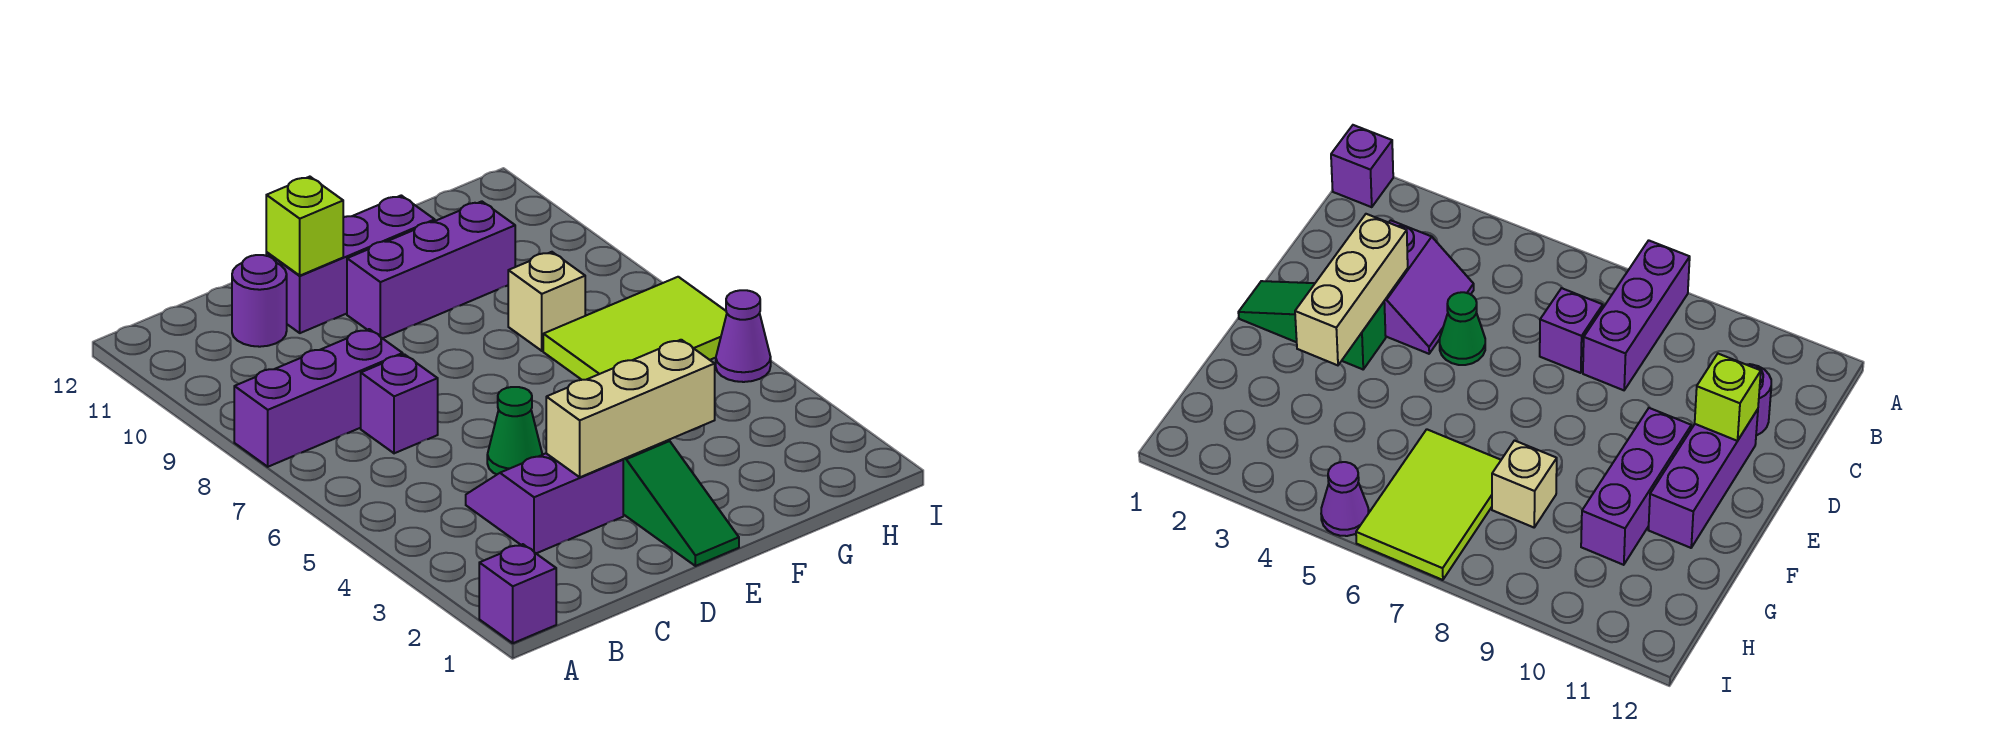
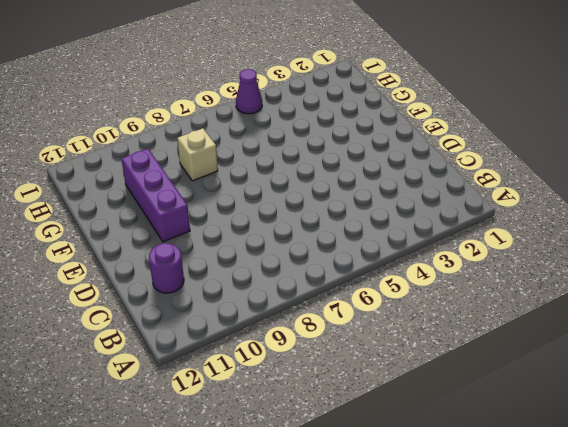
none -> purple brick A1 level 1
none -> purple brick A8:C8 level 1
none -> purple slope C3:D4 level 1 top 3

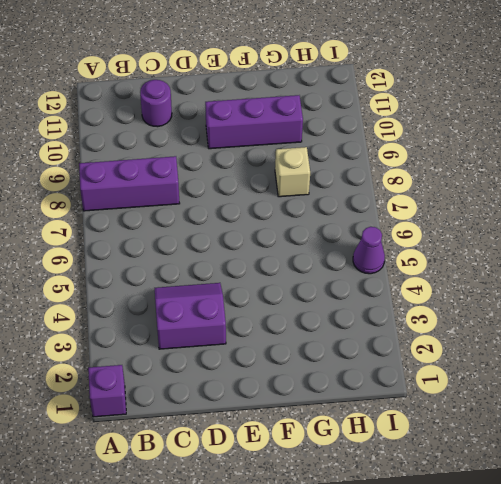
none -> purple brick C7 level 1
none -> green cone D5 level 1
none -> purple brick D11:F11 level 1

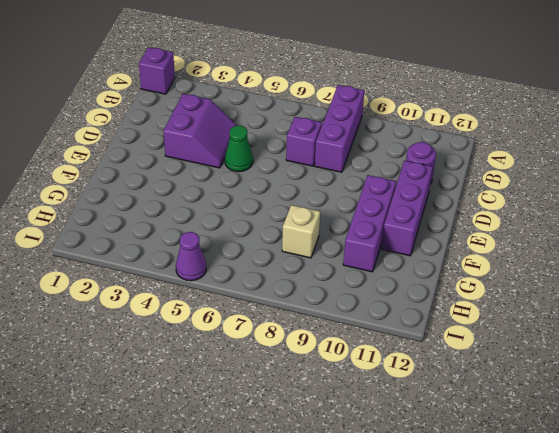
none -> green slope E1:E3 level 1 top 3
none -> lime tile G6:I7 level 1
none -> tan brick D3:F3 level 2

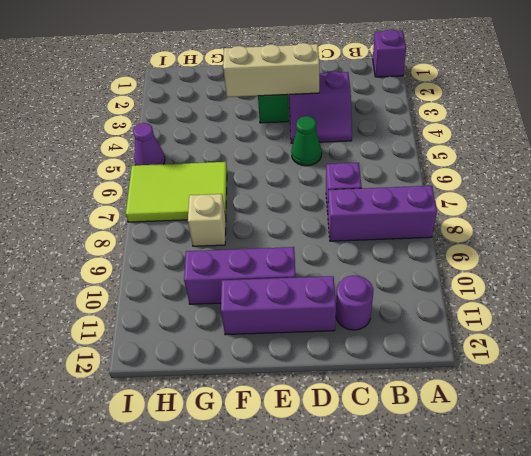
none -> lime brick D11 level 2

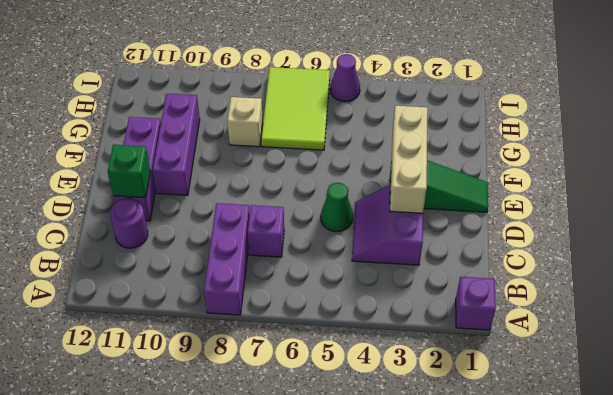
green brick D11 level 2 -> lime brick D11 level 2

